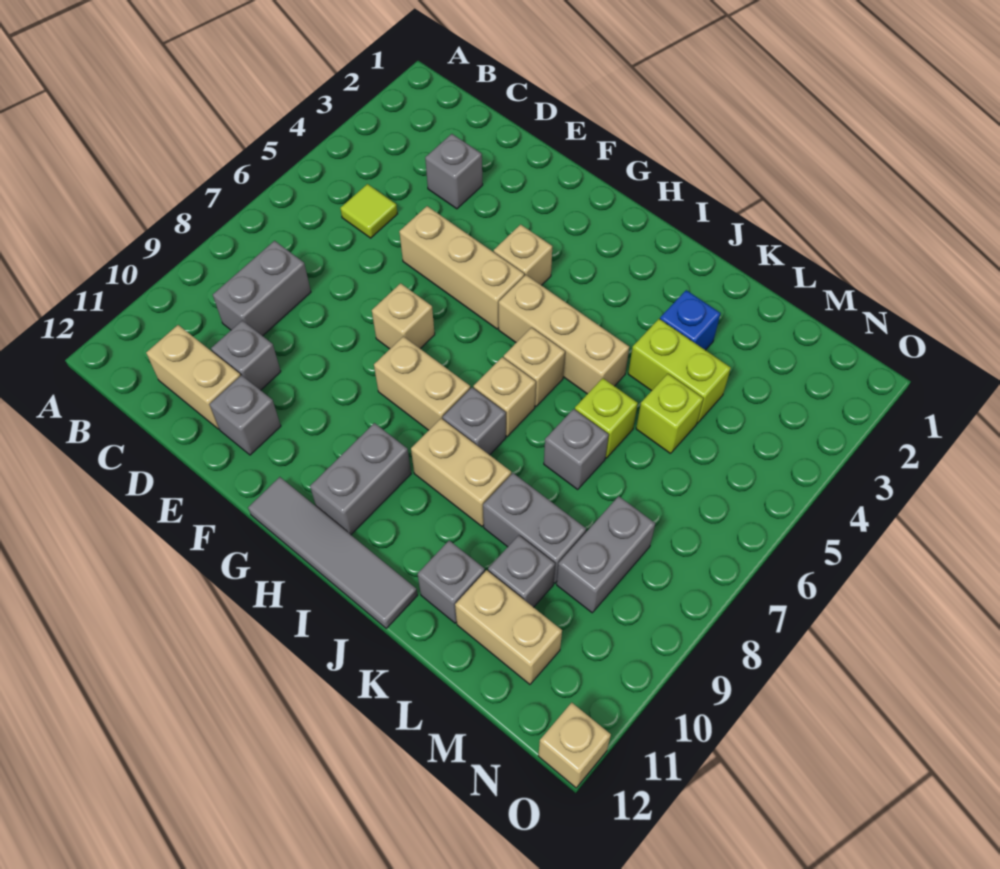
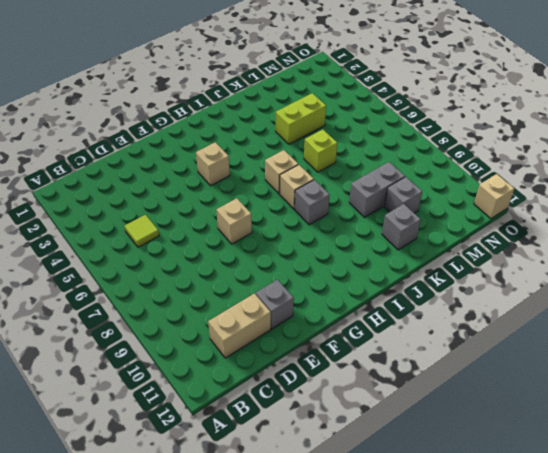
none -> grey brick C8:C9 level 1
none -> grey brick D3 level 1
none -> grey brick D10 level 1

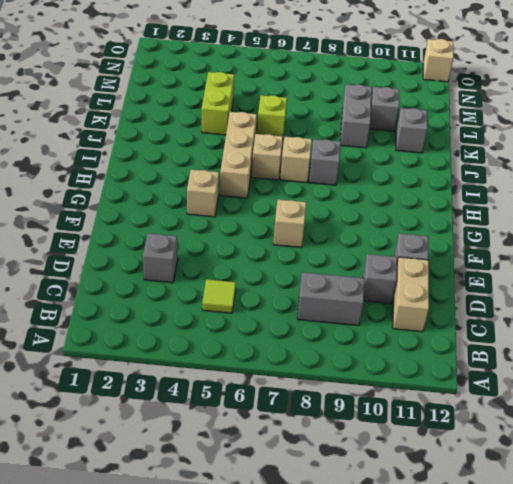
none -> tan brick E5:G5 level 1
none -> tan brick G8:H8 level 1
none -> grey tile G12:J12 level 1

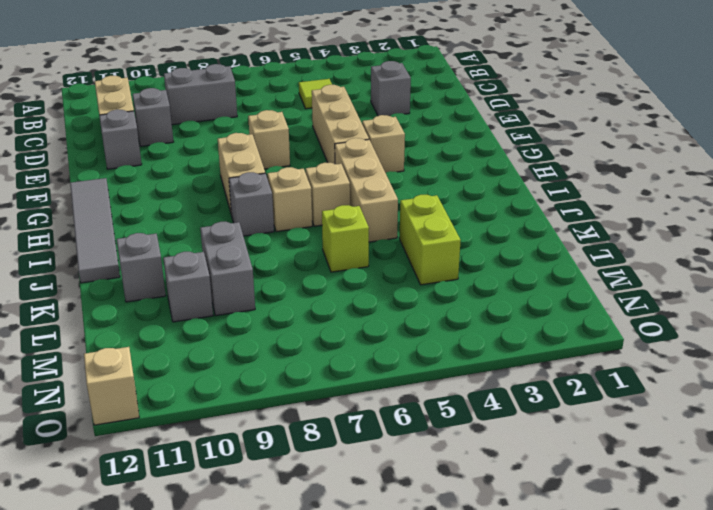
none -> grey brick H10:H11 level 1
none -> tan brick I9:J9 level 1
none -> blue brick K3 level 1

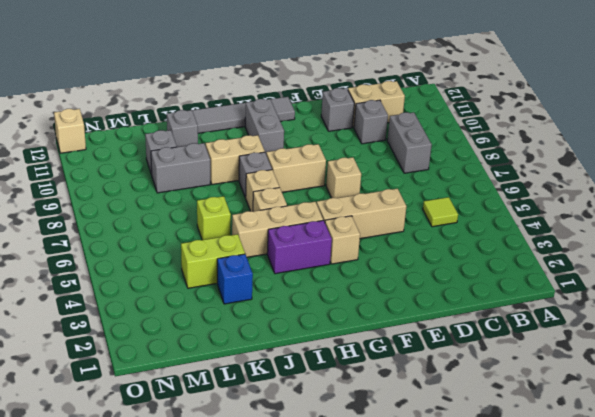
purple brick H4:I4 level 1 -> none
none -> grey brick D3 level 1
none -> grey brick K7 level 1
none -> lime brick L5 level 1

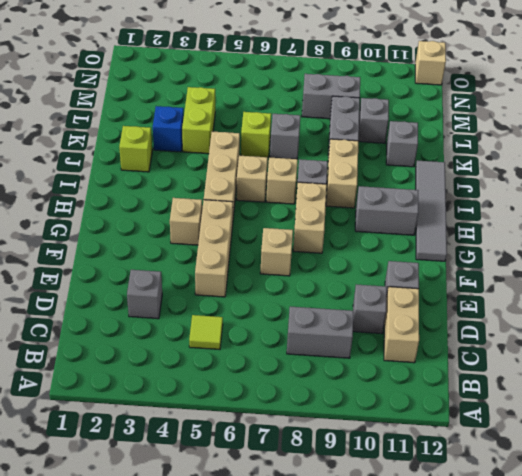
lime brick J2 level 1 -> lime brick L5 level 1
none -> tan brick L11:M11 level 1

